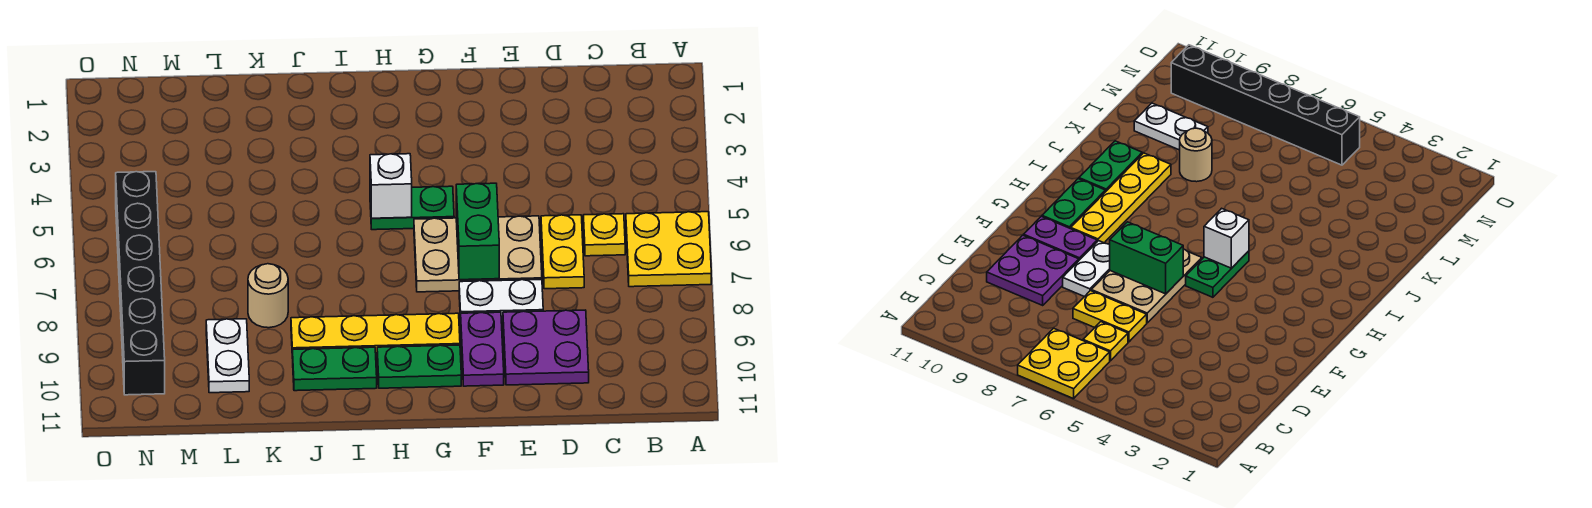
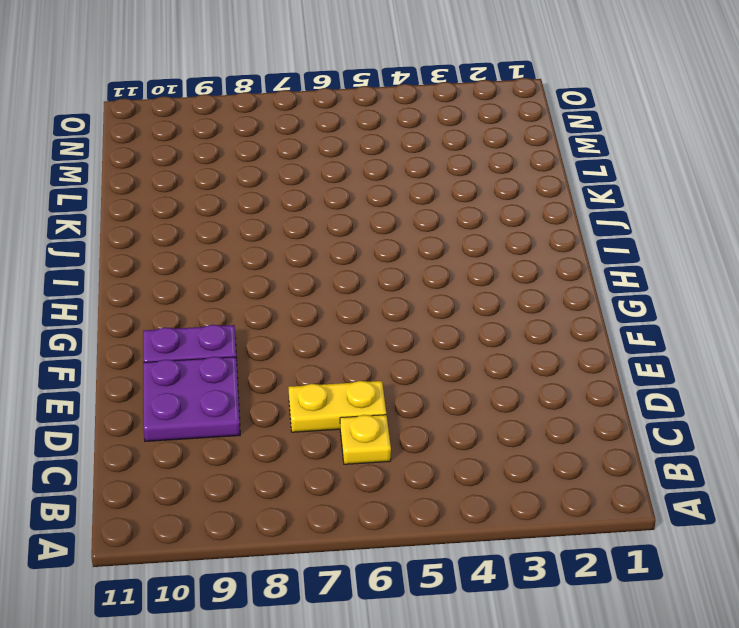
none -> yellow plate A6:B7 level 1
none -> tan plate E6:G7 level 1
none -> white plate E8:F8 level 1

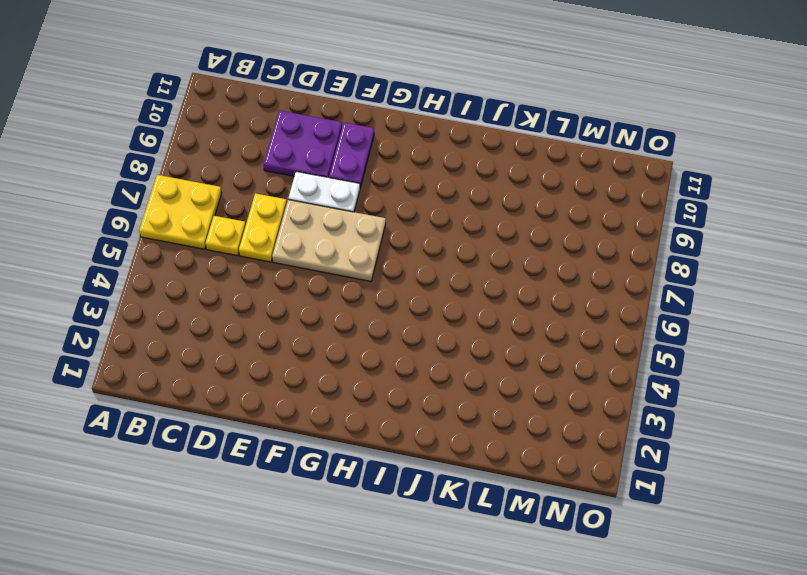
none -> green plate G5:H5 level 1
none -> yellow plate G9:J9 level 1
none -> green plate G10:H10 level 1

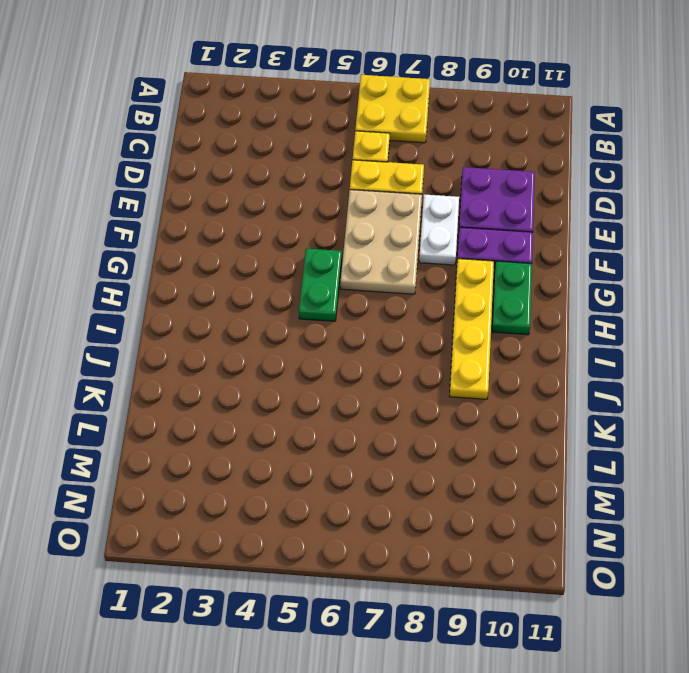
none -> green plate I10:J10 level 1
none -> tan round brick K8 level 1
none -> white plate L9:L10 level 1

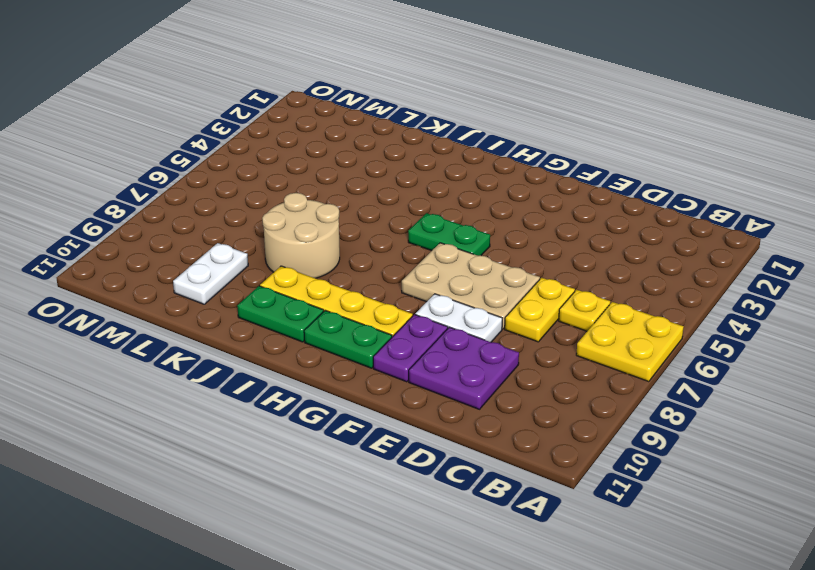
tan round brick J7:K8 level 1 -> tan round brick K8 level 1
none -> black brick N5:N10 level 1
none -> green brick F6:F7 level 2
none -> white brick H5 level 2

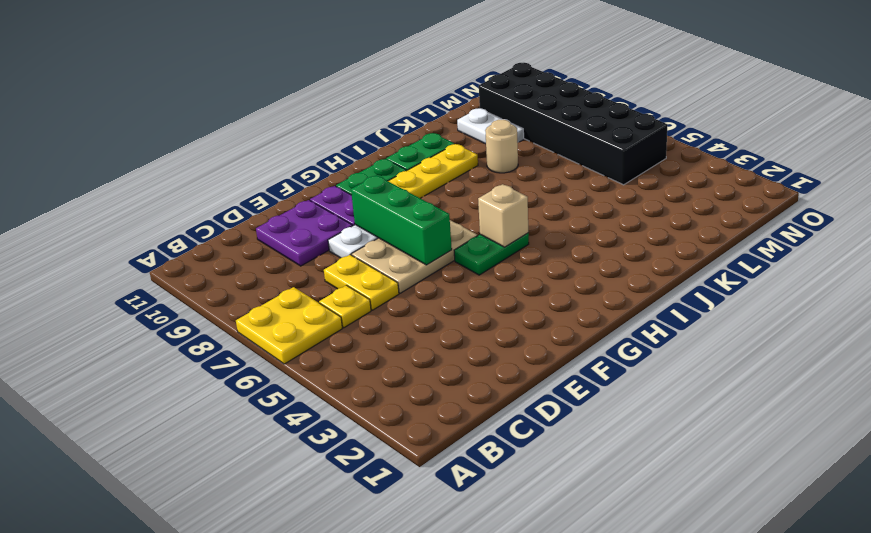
green brick F6:F8 level 2 -> green brick F6:F7 level 2
tan brick H5 level 2 -> white brick H5 level 2
black brick M5:N10 level 1 -> black brick N5:N10 level 1

